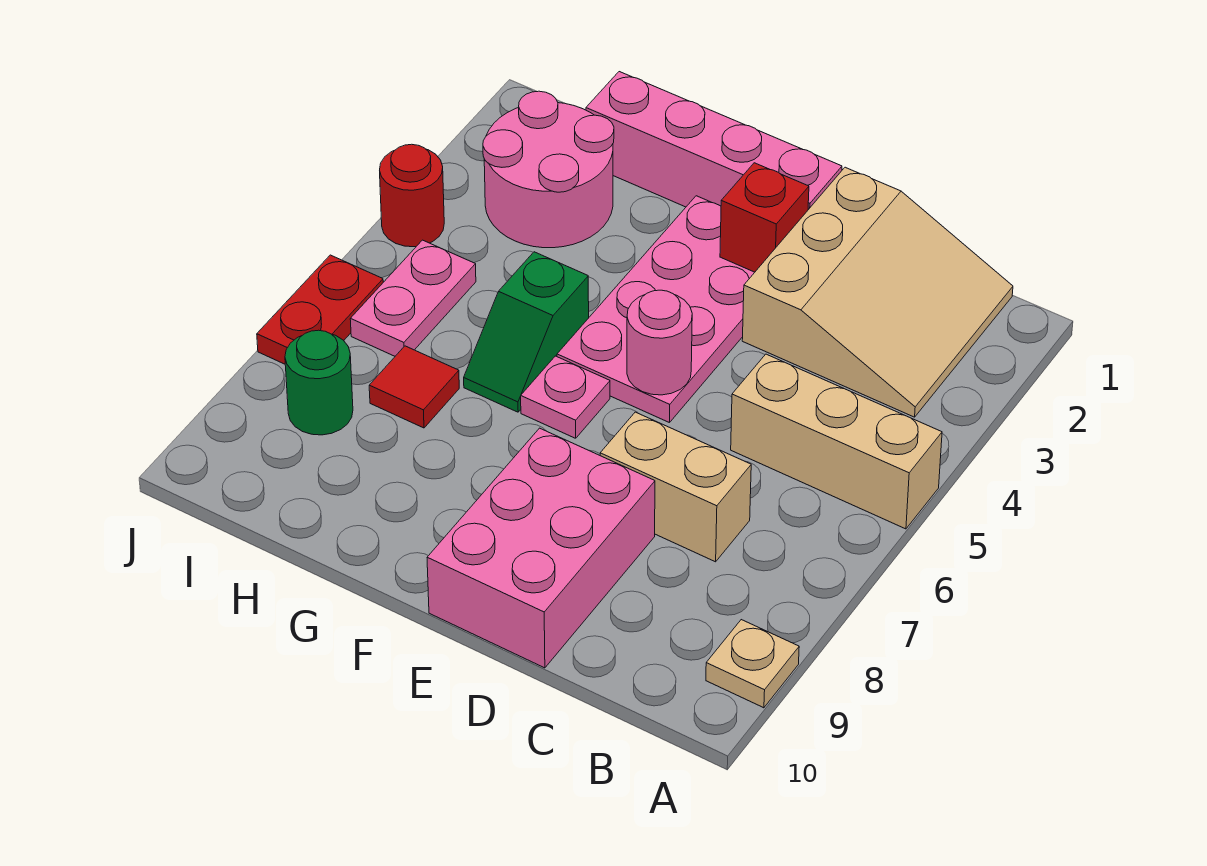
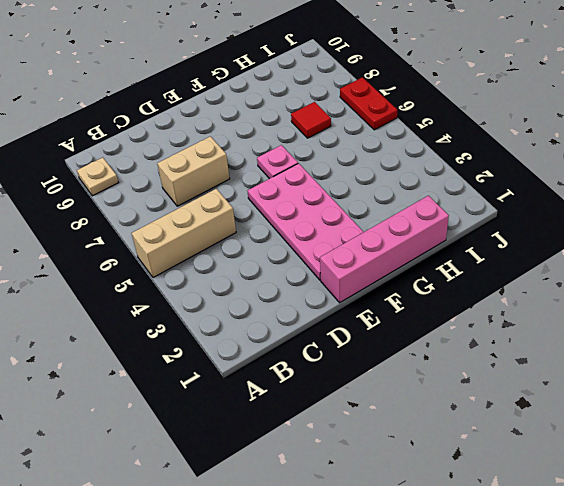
none -> tan slope B1:D3 level 1 top D
none -> pink brick D8:E10 level 1
none -> green slope G5:G6 level 1 top 5

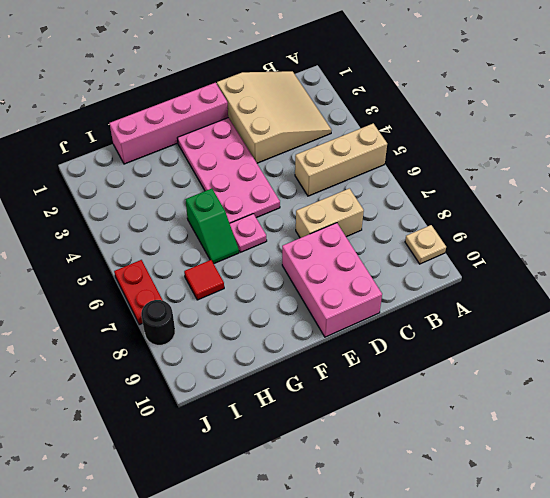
black round brick J8 level 1 -> none
none -> pink round brick H2:I3 level 1
none -> pink plate I5:I6 level 1
none -> green round brick I8 level 1

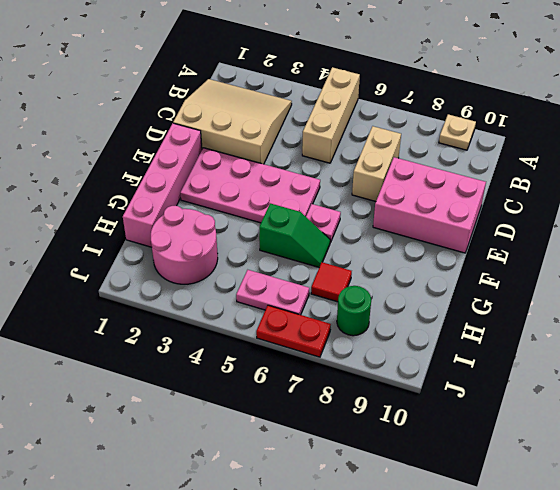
none -> red round brick J4 level 1
none -> red brick E2 level 2
none -> pink round brick E5 level 2

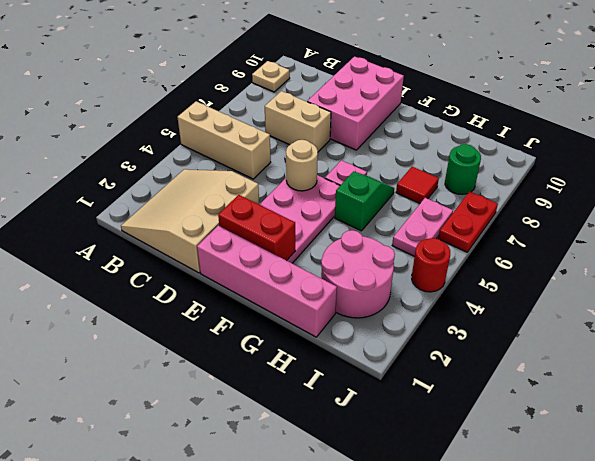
red brick E2:F2 level 2 -> red brick E2 level 2
tan round brick E5 level 2 -> pink round brick E5 level 2

